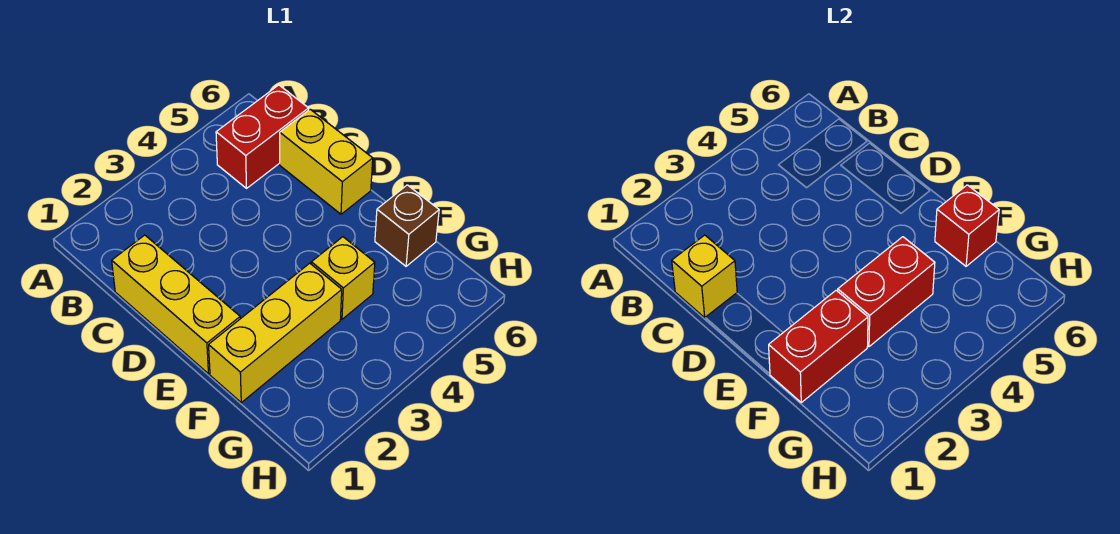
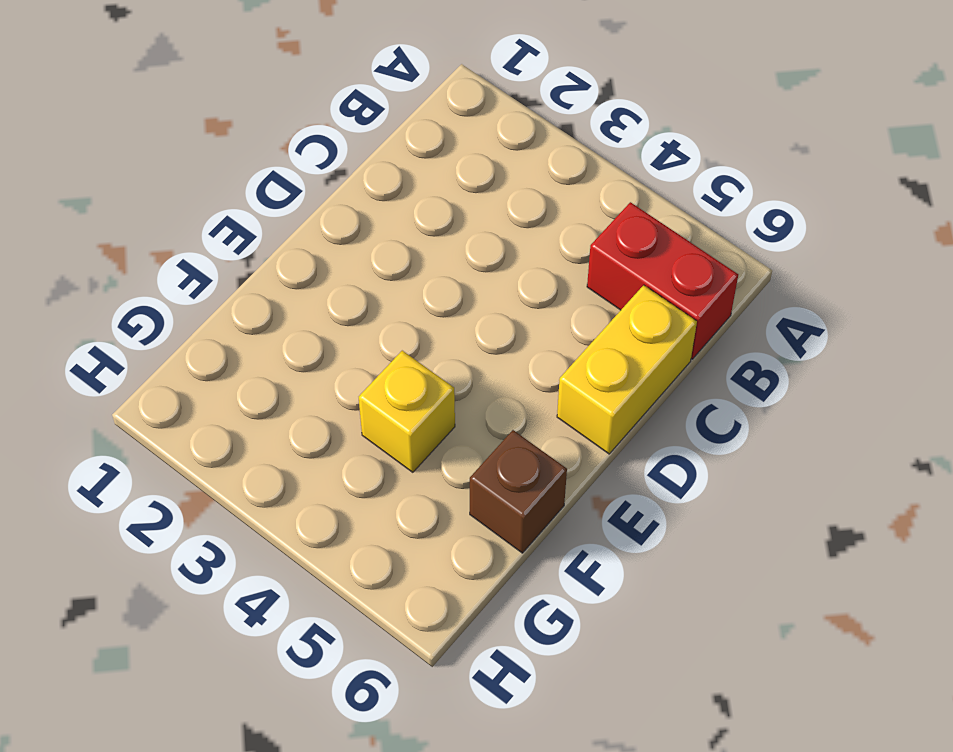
none -> yellow brick C1:E1 level 1
none -> yellow brick F1:F3 level 1

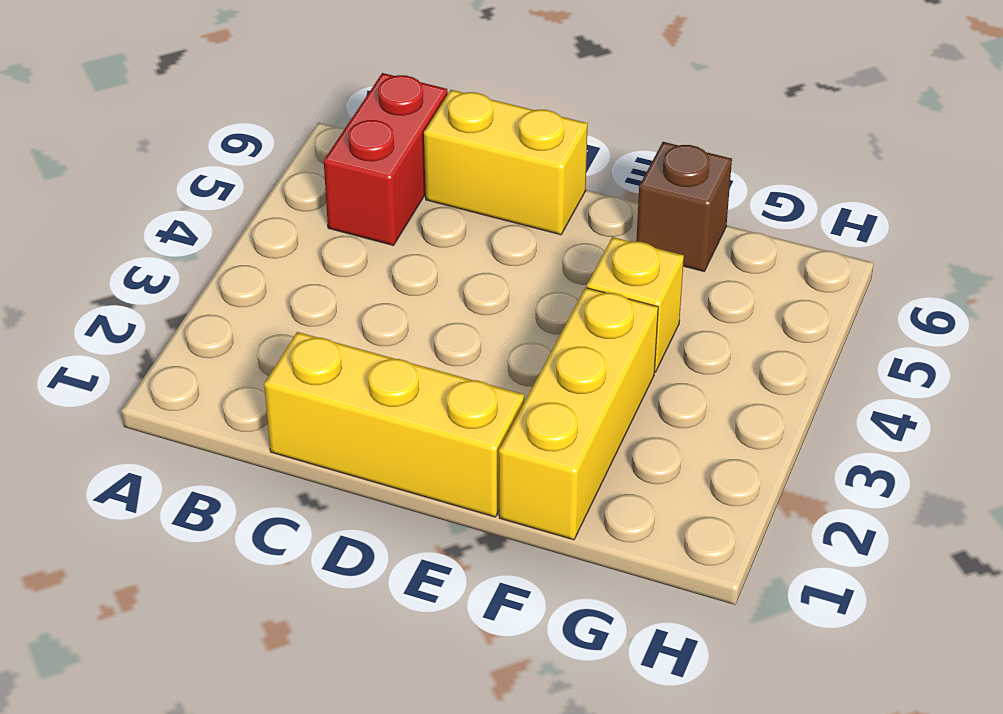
none -> yellow brick C1 level 2
none -> red brick F1:F2 level 2

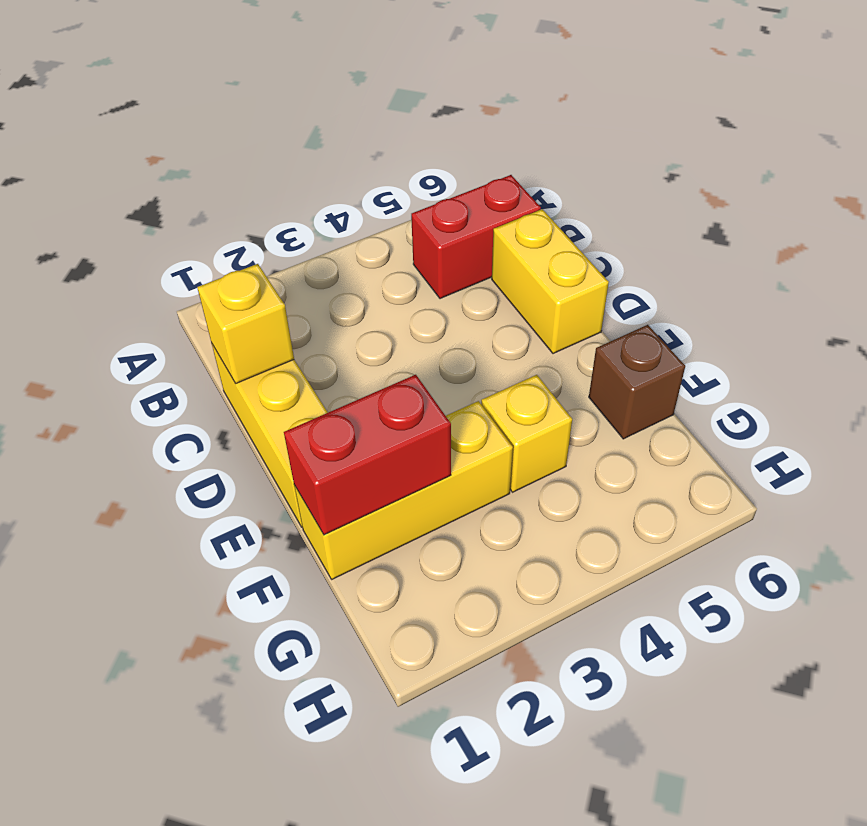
none -> red brick F3:F4 level 2
none -> red brick F6 level 2

